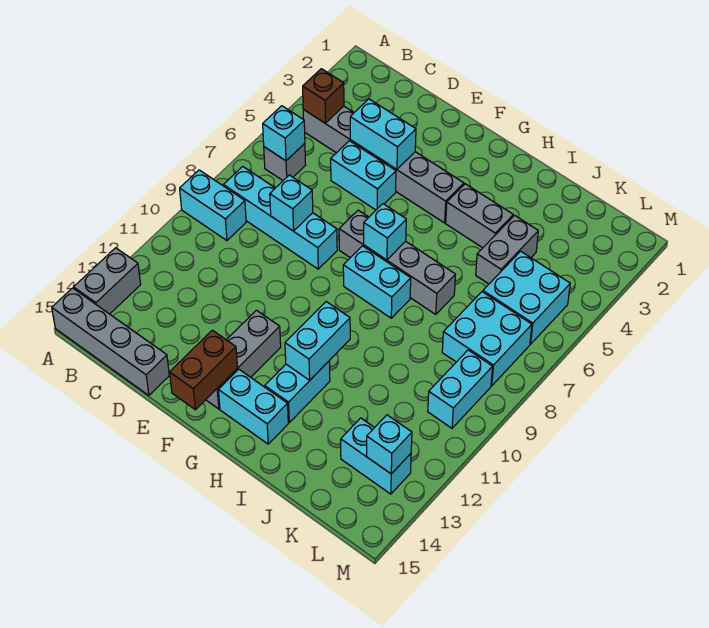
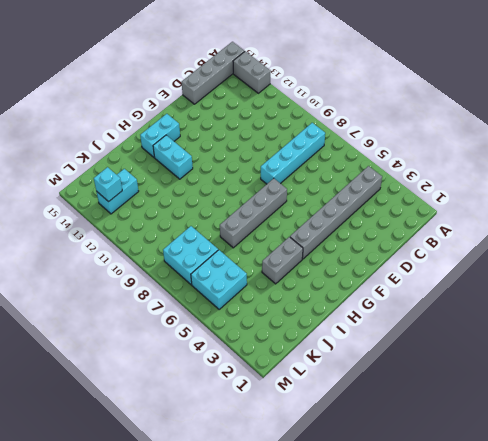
none -> cyan brick A9:B9 level 1
none -> grey brick B6 level 1
none -> cyan brick D5:E5 level 1

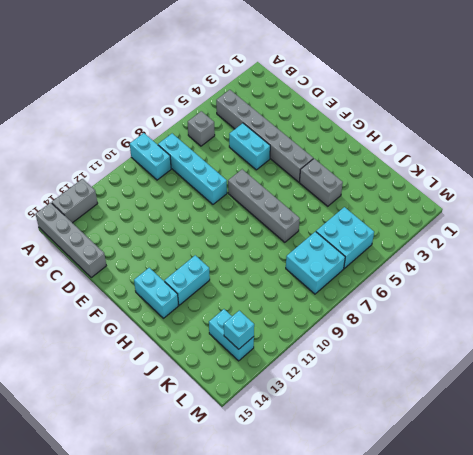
none -> grey brick F12:F14 level 1
none -> cyan brick G8:H8 level 1
none -> grey brick J4:J5 level 1

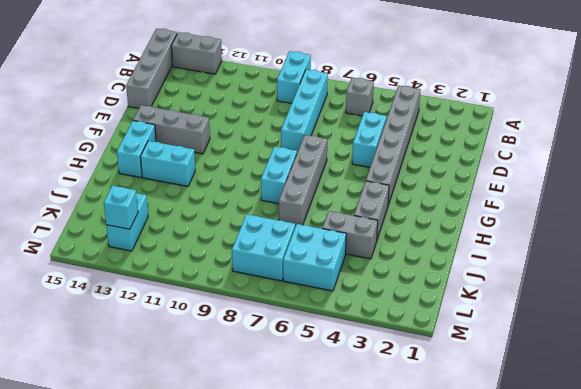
none -> cyan brick L9:L10 level 1
none -> brown brick B4 level 2
none -> cyan brick B6 level 2

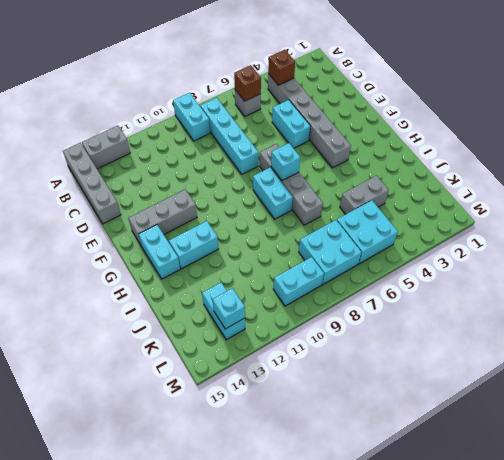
brown brick B6 level 2 -> cyan brick B6 level 2
none -> grey brick H4:I4 level 1
none -> cyan brick D4:E4 level 2
none -> cyan brick D8 level 2

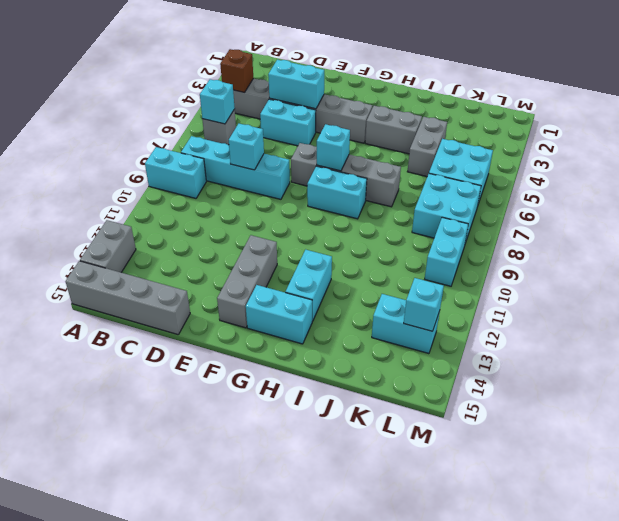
none -> brown brick F14:F15 level 2
none -> cyan brick H11:H12 level 2

